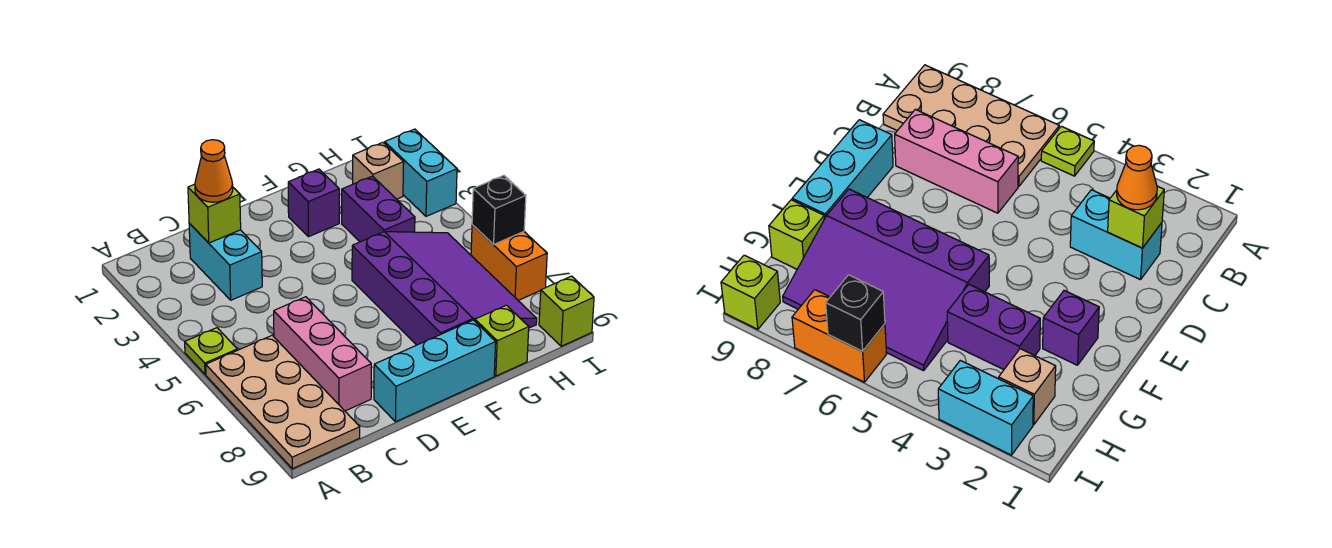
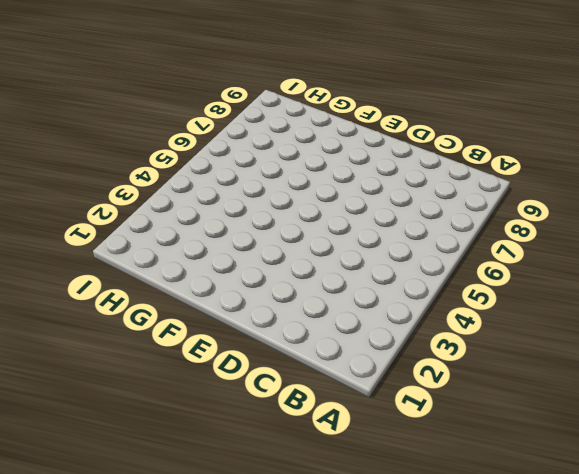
none -> lime plate A5 level 1
none -> tan plate A6:B9 level 1
none -> cyan brick C2:C3 level 1

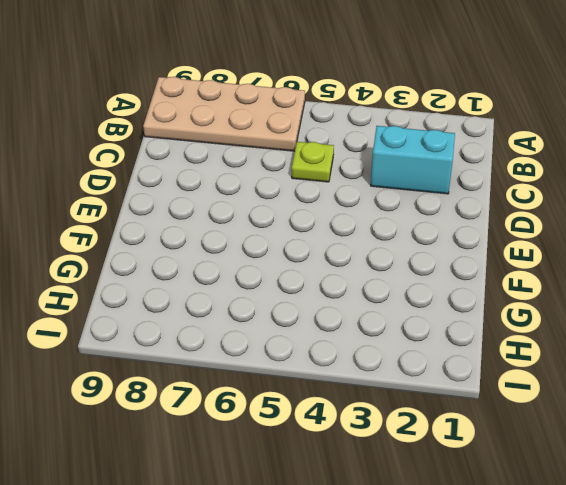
lime plate C5 level 1 -> lime plate A5 level 1
none -> pink brick C6:C8 level 1
none -> cyan brick D9:F9 level 1
none -> purple brick F2 level 1

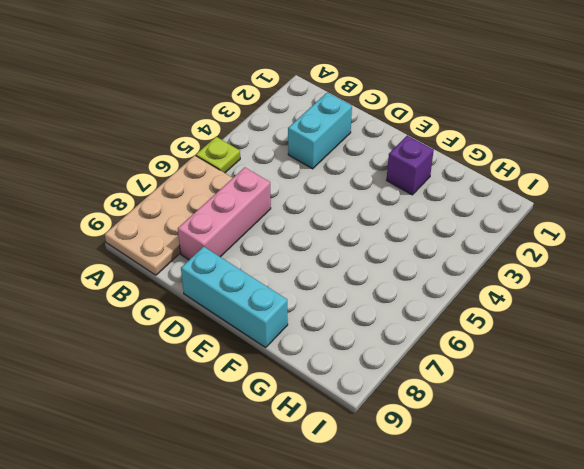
none -> purple slope F5:H8 level 1 top F
none -> purple brick G3:G4 level 1
none -> lime brick G9 level 1

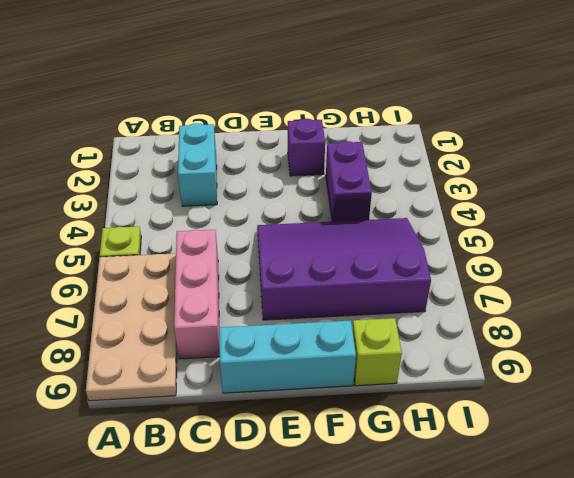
purple slope E5:H7 level 1 top 7 -> purple slope F5:H8 level 1 top F
none -> tan brick H2 level 1
none -> cyan brick I2:I3 level 1
none -> orange brick I6:I7 level 1

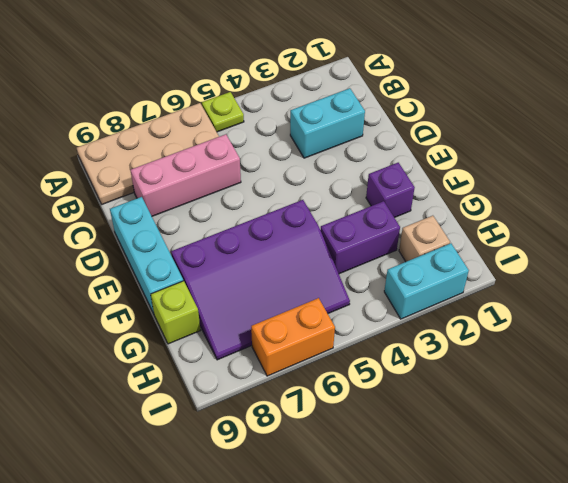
none -> lime brick I9 level 1
none -> lime brick C2 level 2
none -> black brick I6 level 2

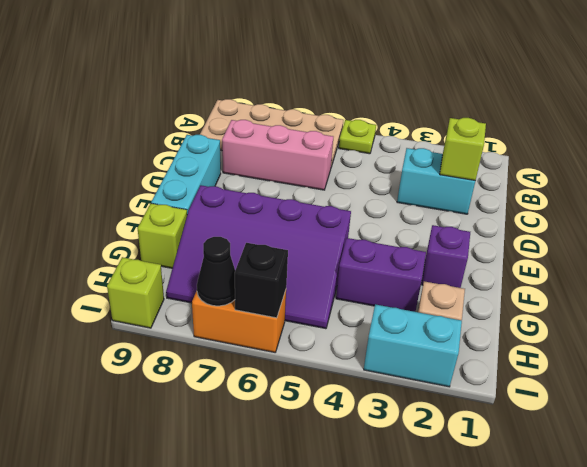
black cone I7 level 2 -> none
none -> orange cone C2 level 3

